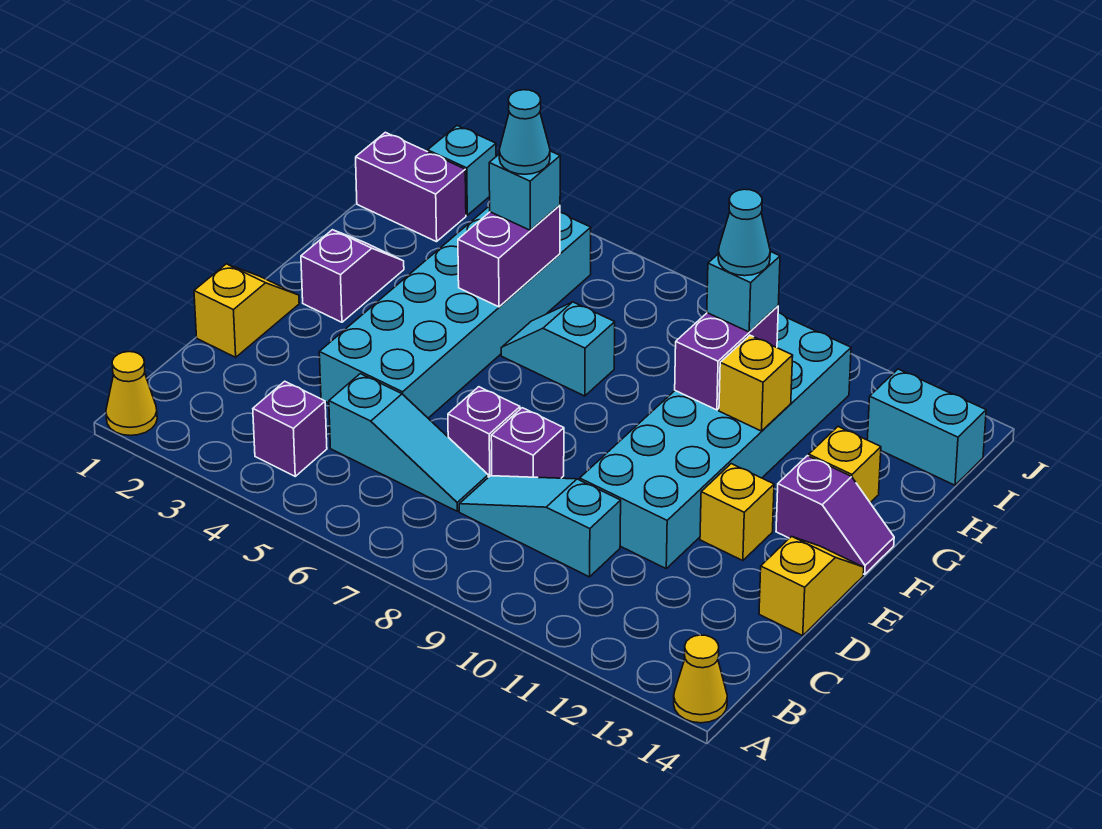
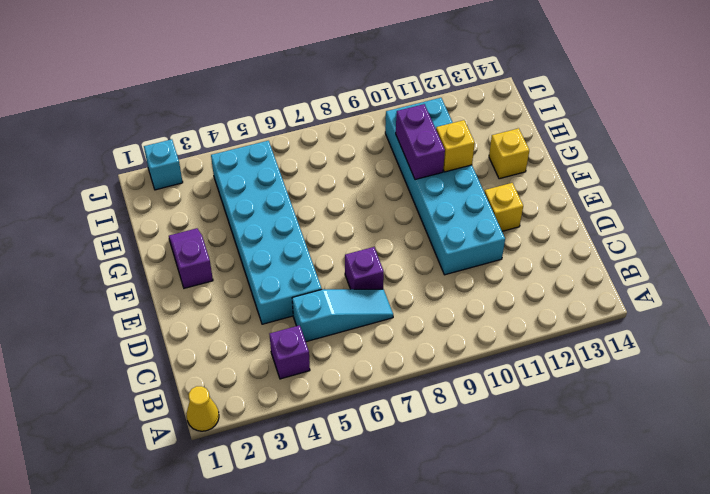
none -> yellow cone A14 level 1
none -> cyan slope C8:C10 level 1 top 10
none -> yellow slope D1:E1 level 1 top D

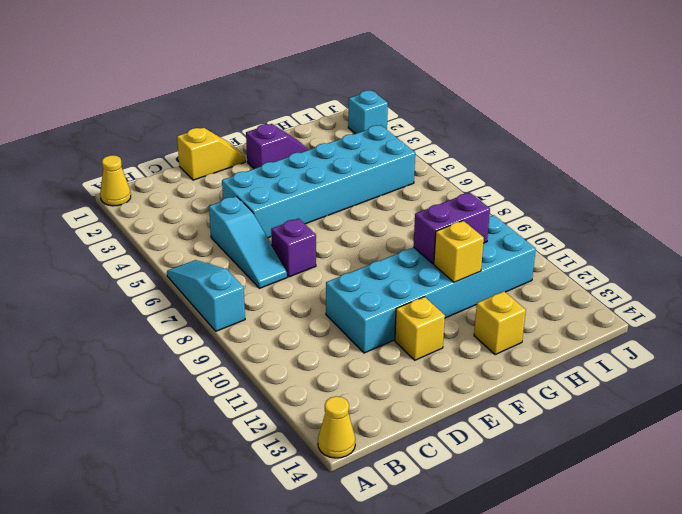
cyan slope A6:A8 level 1 top 8 -> cyan slope C8:C10 level 1 top 10
none -> purple brick B4 level 1
none -> purple brick D8 level 1
none -> yellow slope D14:E14 level 1 top D

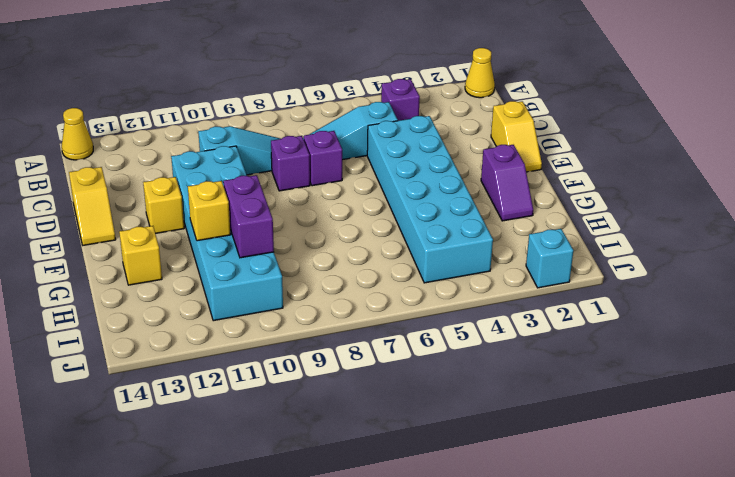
none -> purple slope F13:F14 level 1 top 13
none -> cyan slope G6:G7 level 1 top 7
none -> purple brick I1:I2 level 1

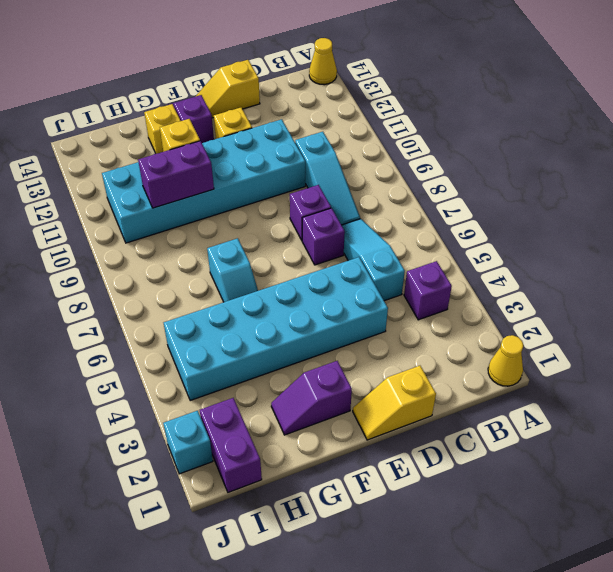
none -> cyan brick I13:I14 level 1
none -> purple brick G5:H5 level 2
none -> cyan brick H5 level 3

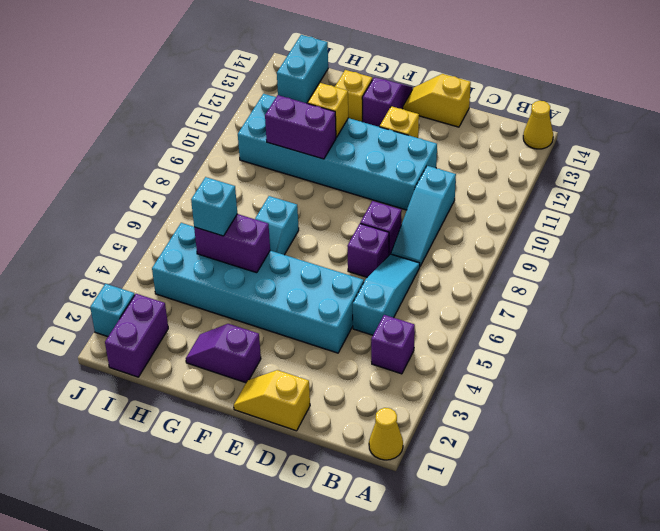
none -> cyan brick H10 level 3
none -> cyan cone H5 level 4
none -> cyan cone H10 level 4

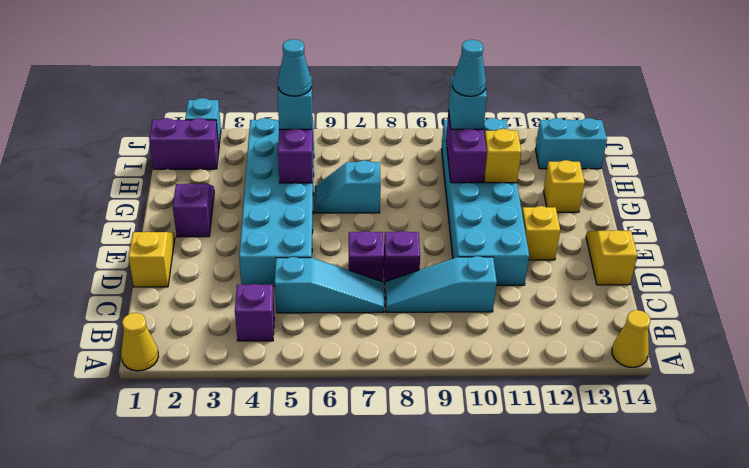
none -> purple slope F13:F14 level 1 top 13

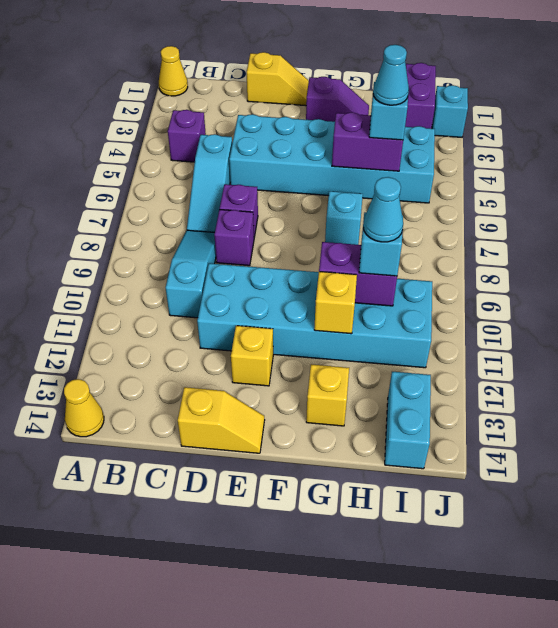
none -> purple slope F13:F14 level 1 top 13

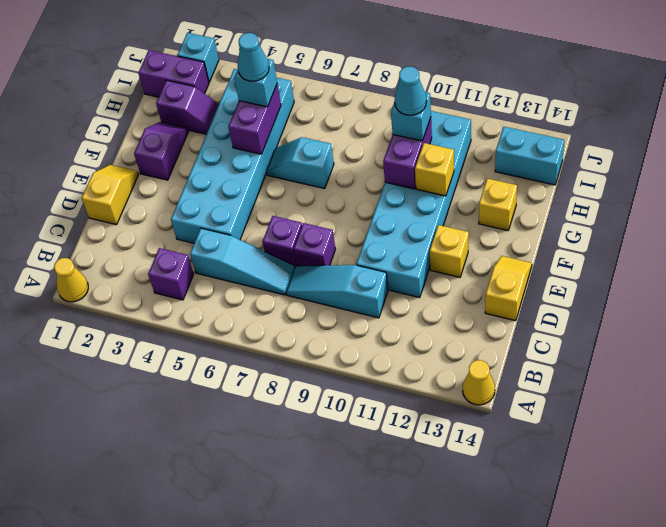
purple slope H2:H3 level 1 top 2 -> purple slope F13:F14 level 1 top 13

